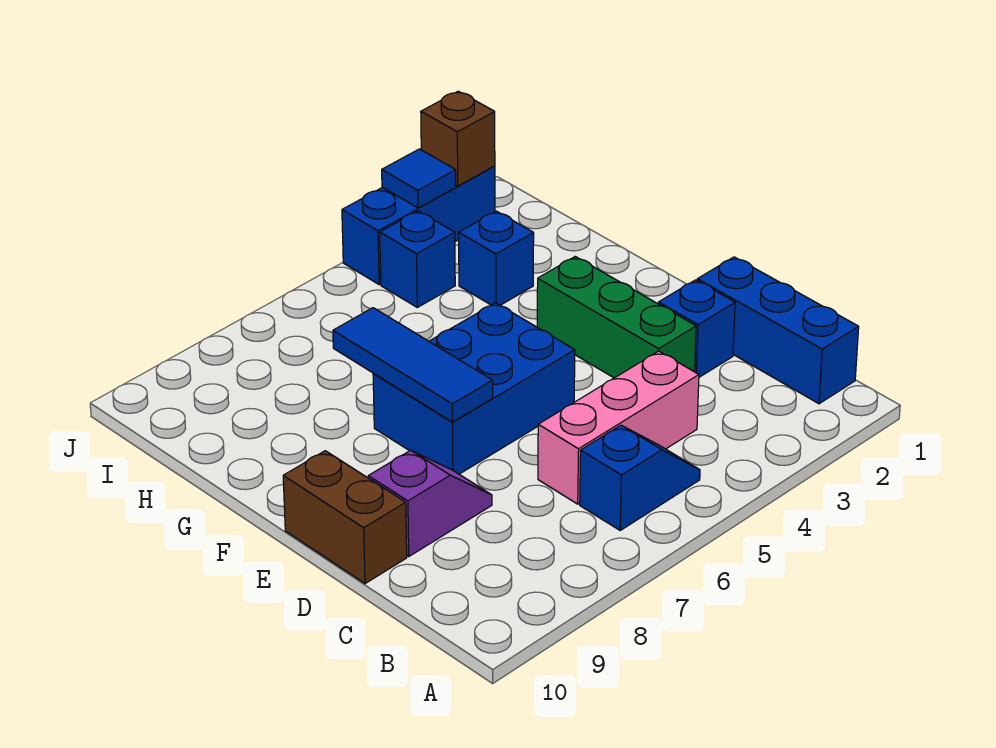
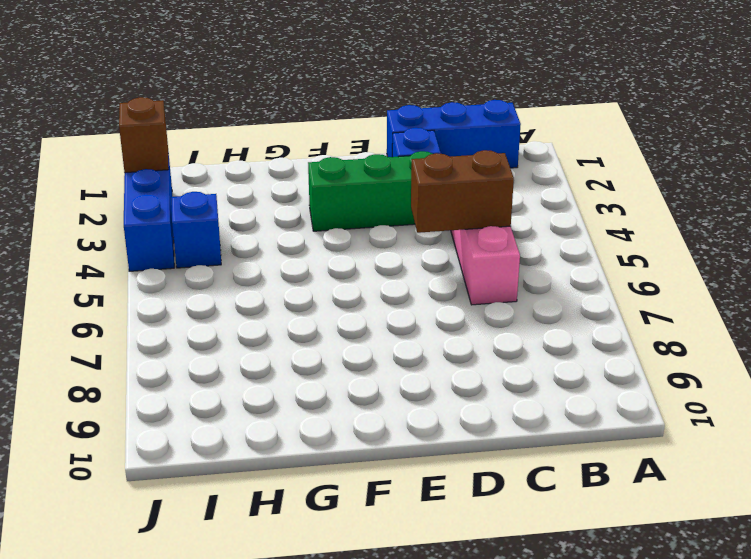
brown brick C5:D5 level 2 -> brown brick D10:E10 level 1
none -> blue slope B5:B6 level 1 top 6
none -> purple slope D8:D9 level 1 top 9
none -> blue brick E5:F7 level 1

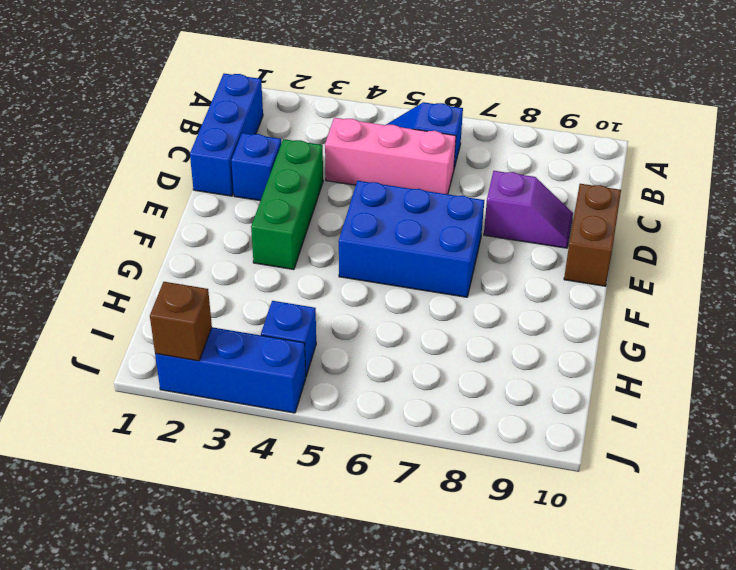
purple slope D8:D9 level 1 top 8 -> purple slope D8:D9 level 1 top 9
none -> blue brick H3 level 1
none -> blue tile E7:G7 level 2
none -> blue tile J3 level 2

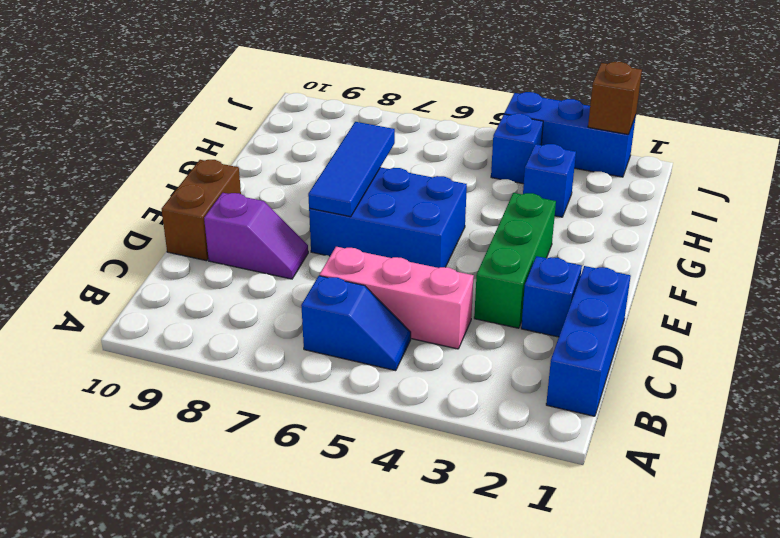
none -> blue tile J3 level 2

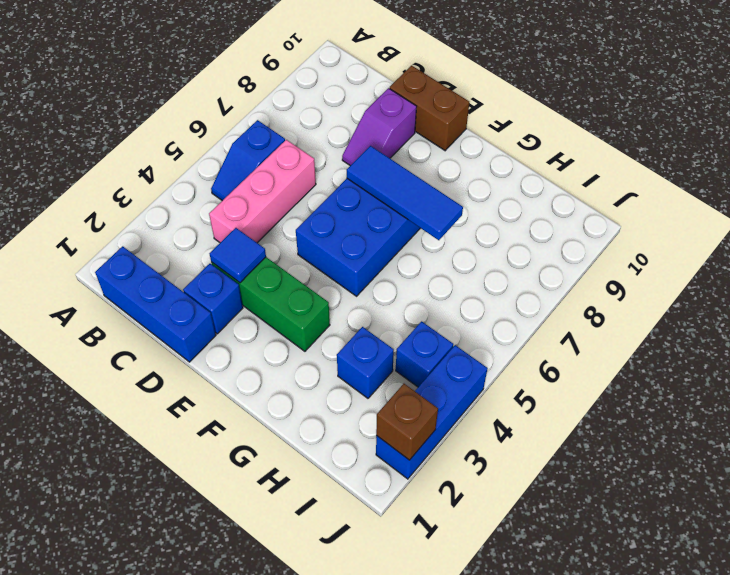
blue tile D3 level 2 -> blue tile J3 level 2

